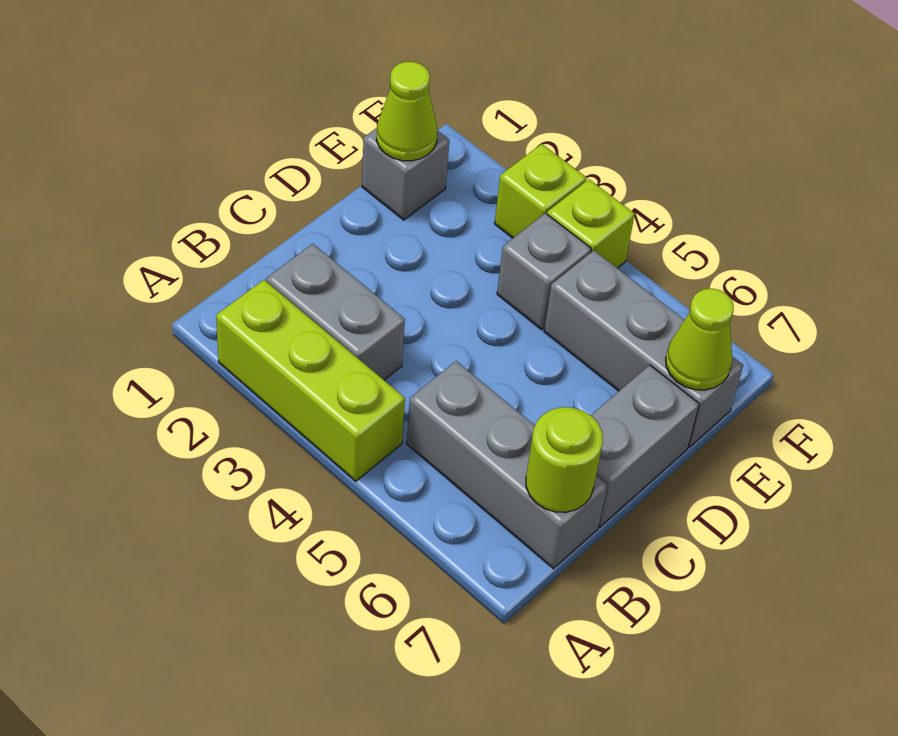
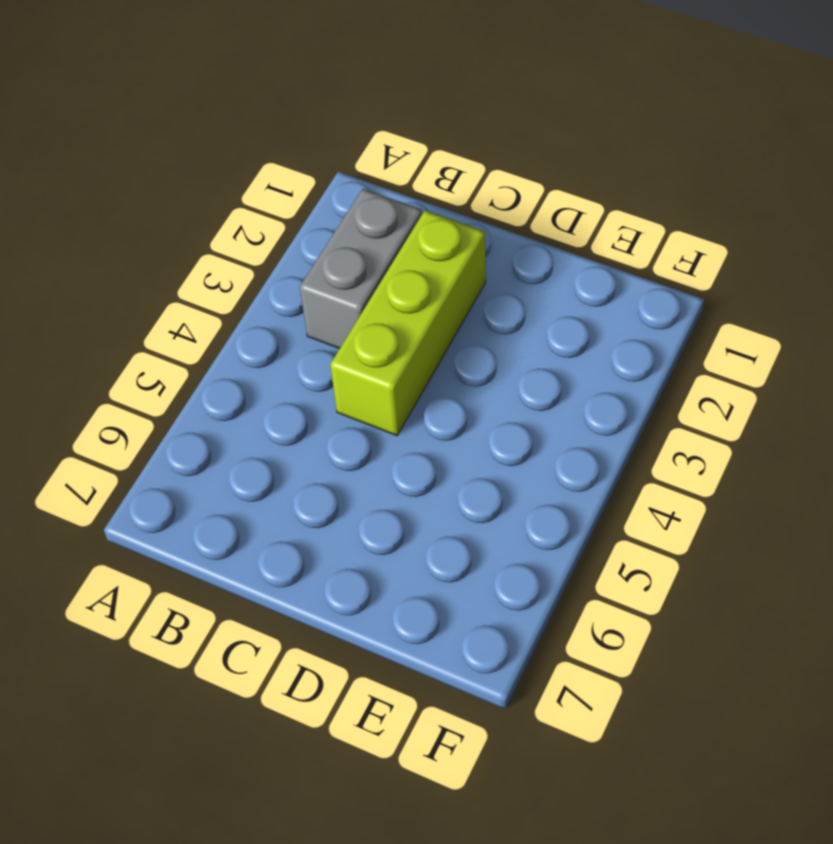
lime brick C2:C4 level 1 -> lime brick A2:A4 level 1
none -> grey brick B5:B7 level 1
none -> grey brick C7:D7 level 1
none -> grey brick E1 level 1

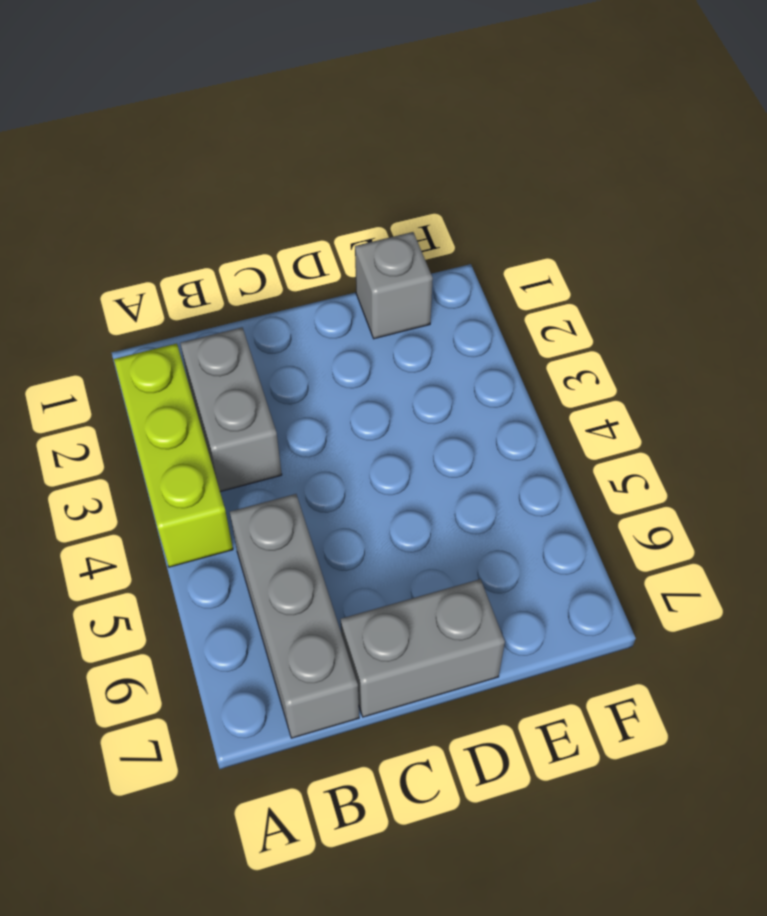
none -> grey brick E4 level 1
none -> grey brick E5:E7 level 1
none -> lime brick F3 level 1

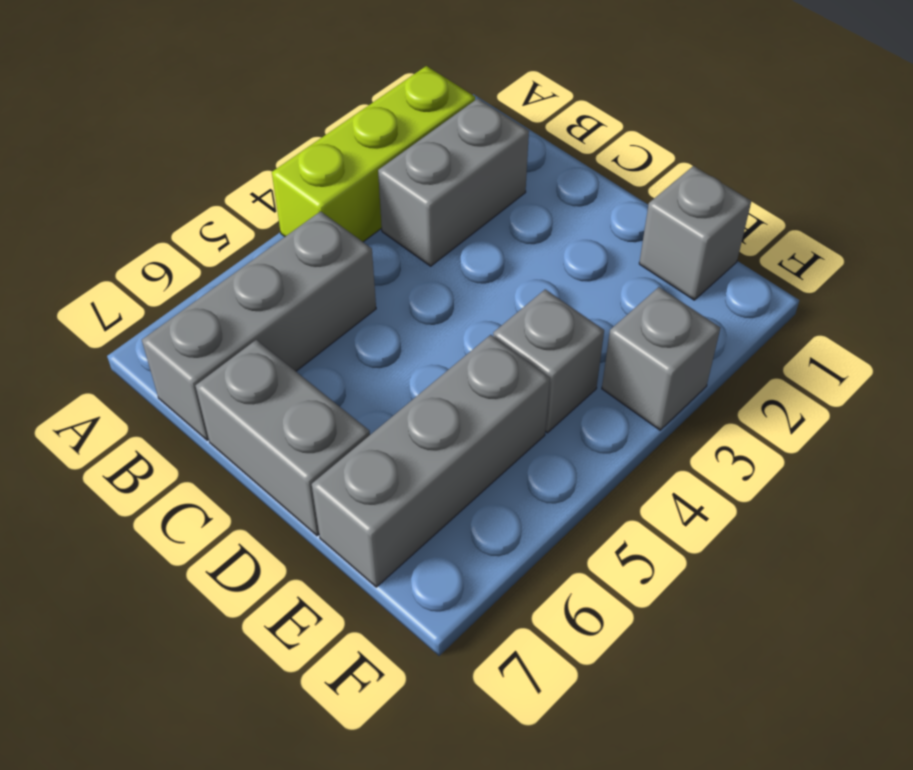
grey brick F3 level 1 -> lime brick F3 level 1
none -> lime brick F4 level 1
none -> lime round brick B7 level 2
none -> lime cone E1 level 2

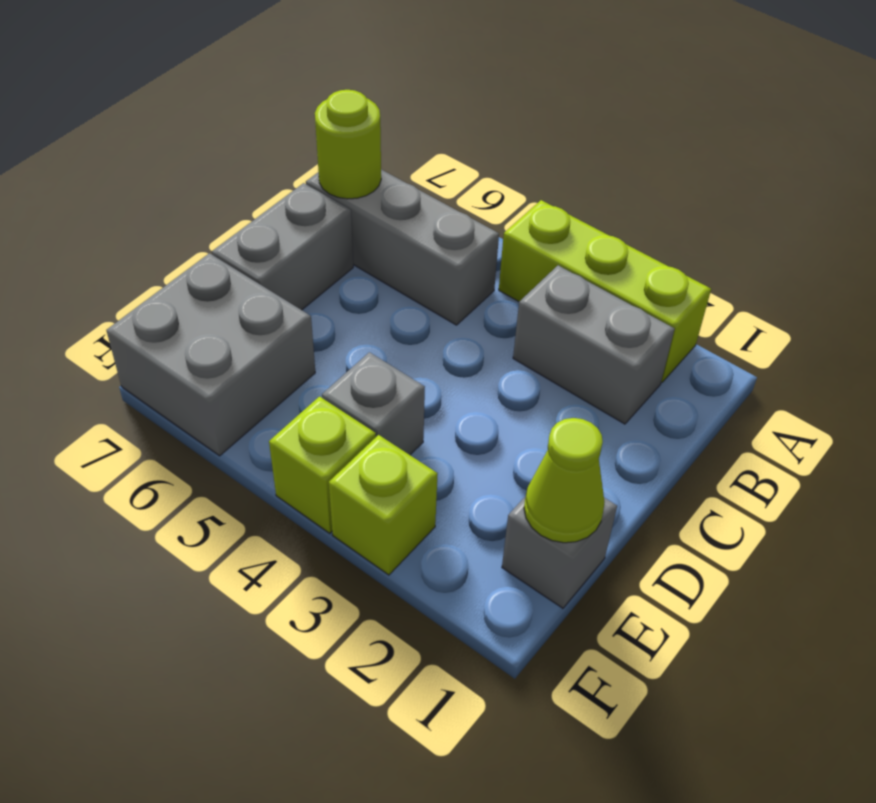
grey brick E6:F7 level 1 -> grey brick E5:E7 level 1
none -> lime cone E7 level 2

